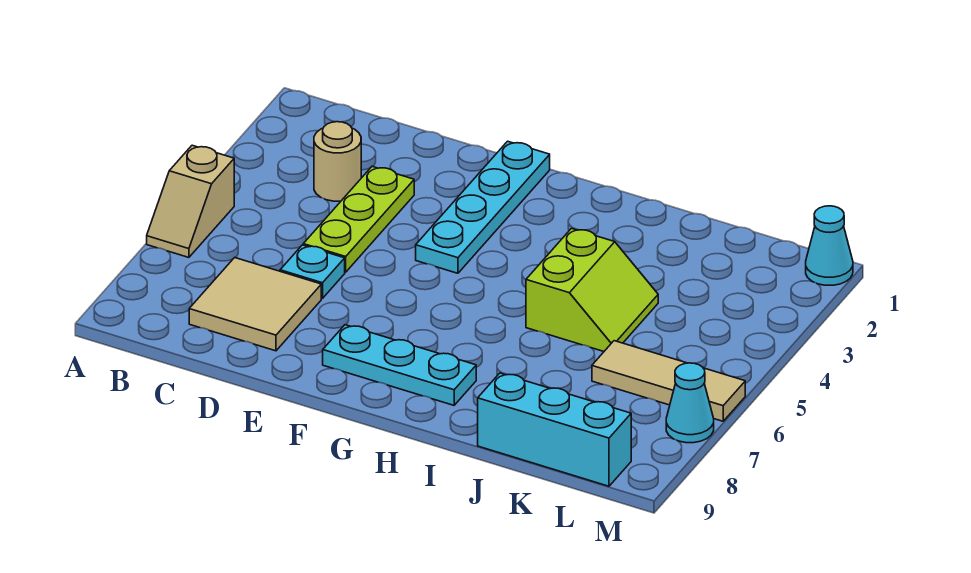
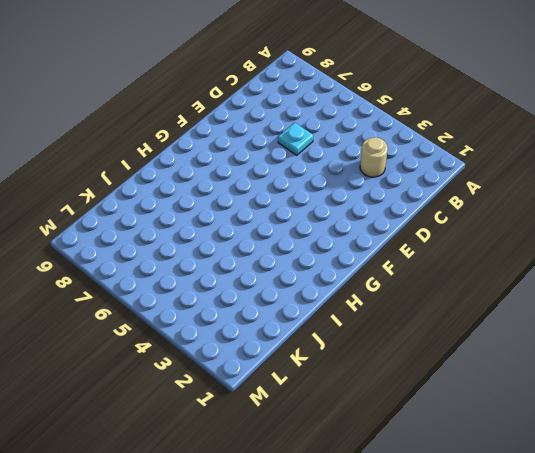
none -> tan slope A5:A6 level 1 top 5
none -> tan tile C7:D8 level 1
none -> lime plate D3:D5 level 1

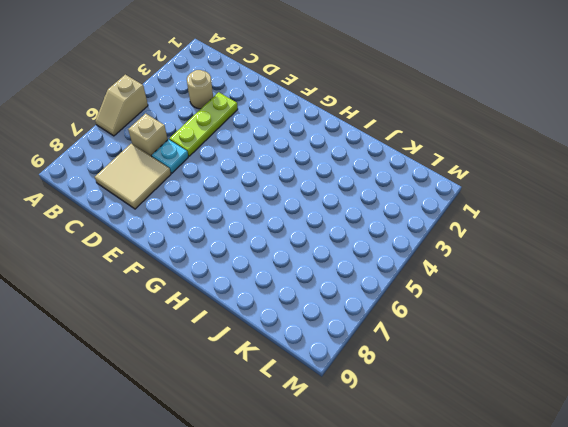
tan brick C6 level 1 -> none
none -> cyan plate F1:F4 level 1
none -> cyan plate F8:H8 level 1
none -> lime slope I4:J5 level 1 top I

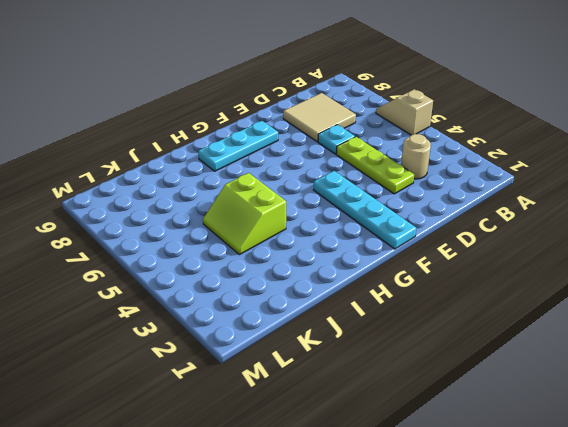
none -> cyan brick J9:L9 level 1
none -> tan tile K6:M6 level 1
none -> cyan cone M1 level 1

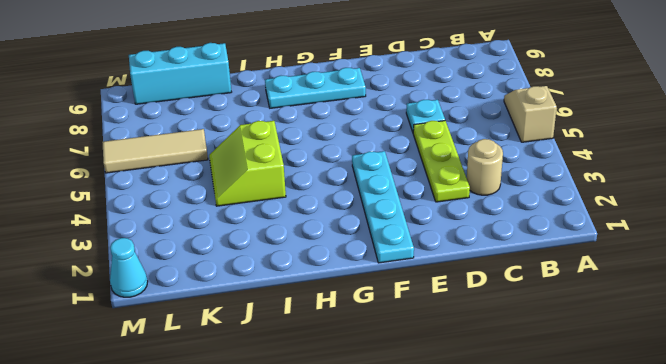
none -> tan tile C7:D8 level 1
none -> cyan cone M7 level 1

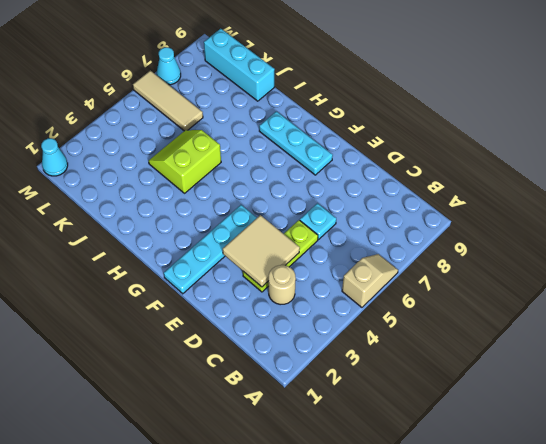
tan tile D3:E4 level 2 -> tan tile C7:D8 level 1

